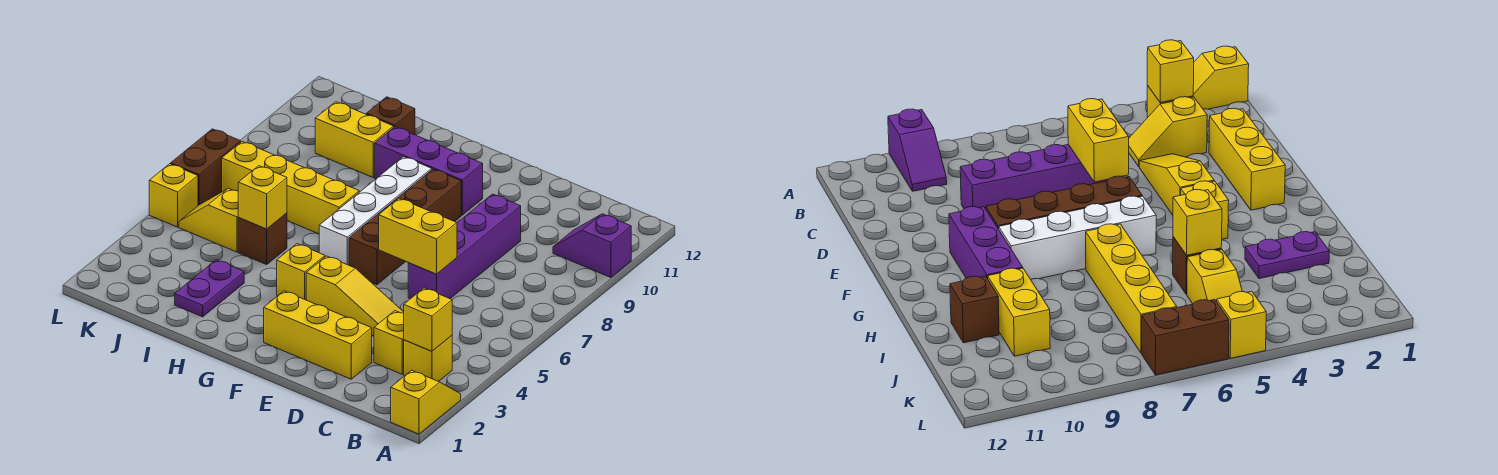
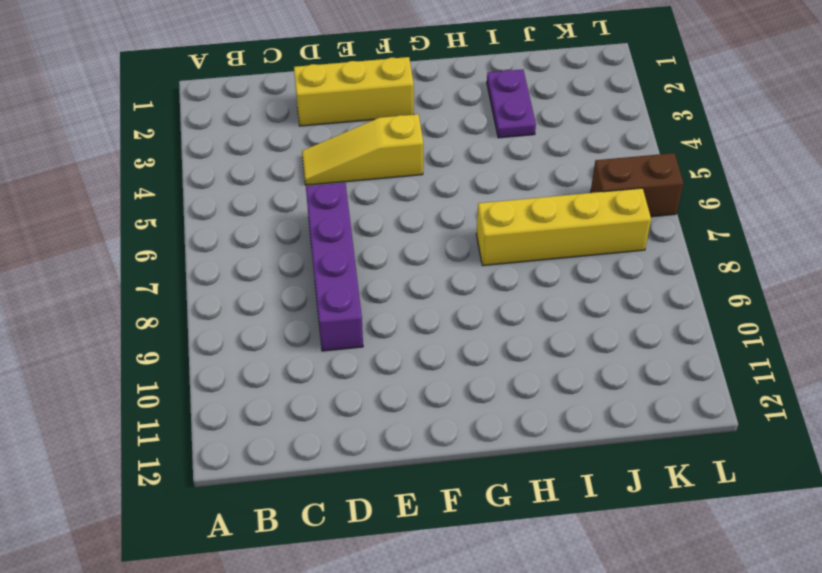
brown brick K6:L6 level 1 -> brown brick L6:L7 level 1
none -> yellow slope A1:A2 level 1 top 1
none -> purple slope A10:B10 level 1 top A
none -> yellow brick B3 level 1

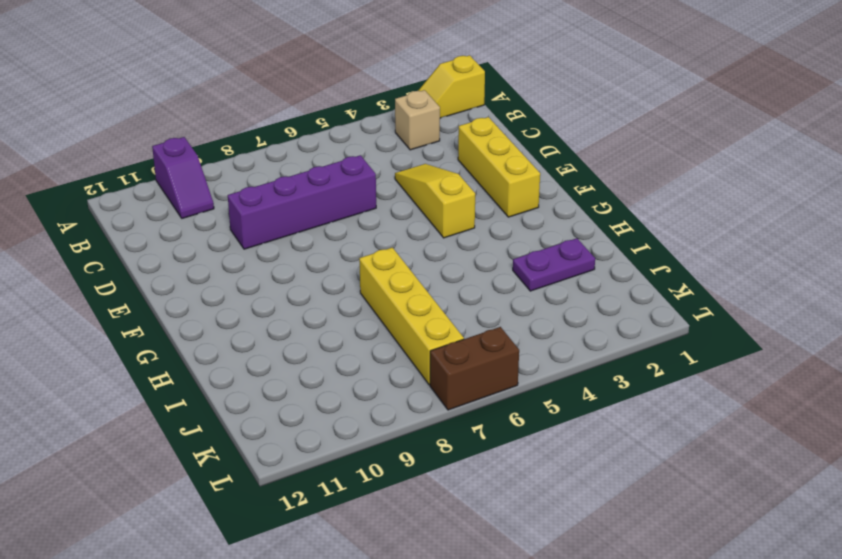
tan brick B3 level 1 -> yellow brick B3 level 1
none -> yellow slope C3:C4 level 1 top 3
none -> brown brick F6:F9 level 1
none -> purple brick F10:H10 level 1

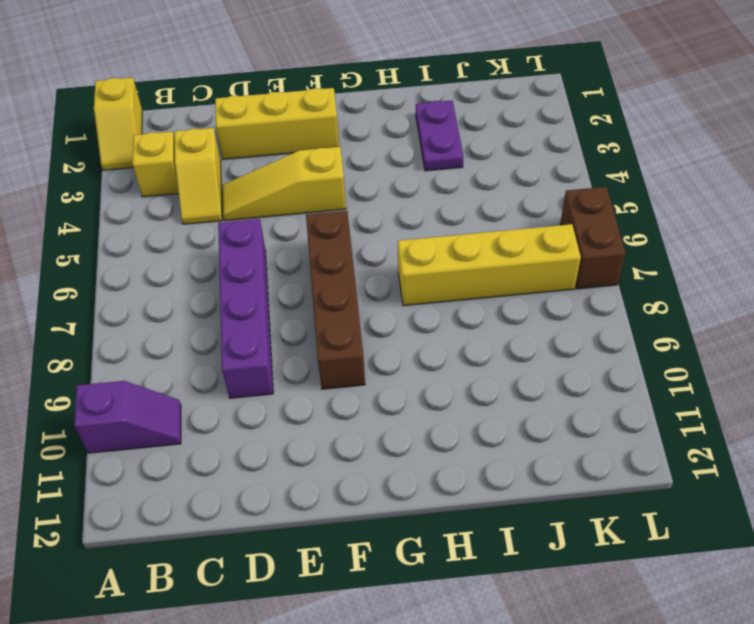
none -> purple brick F10:H10 level 1
none -> yellow brick G4 level 1
none -> white brick G6:G9 level 1

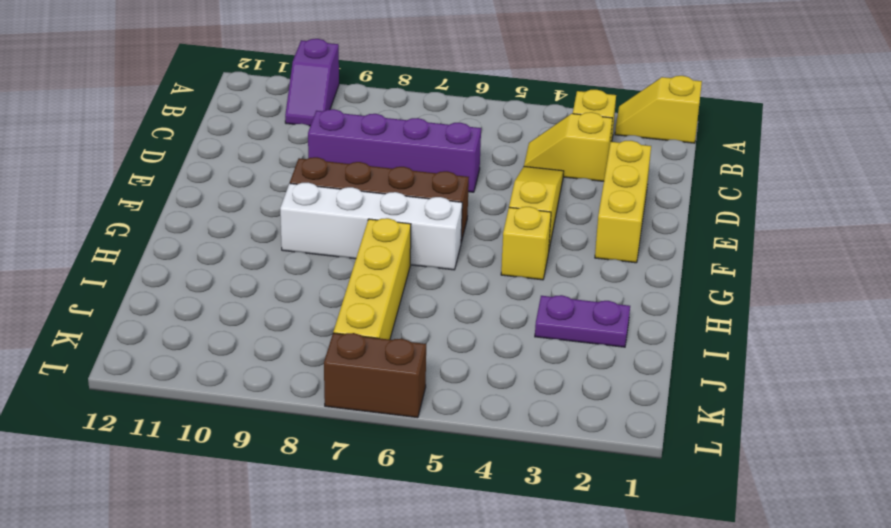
none -> purple brick F10:H10 level 1
none -> brown brick I5 level 1
none -> yellow brick I10:J10 level 1

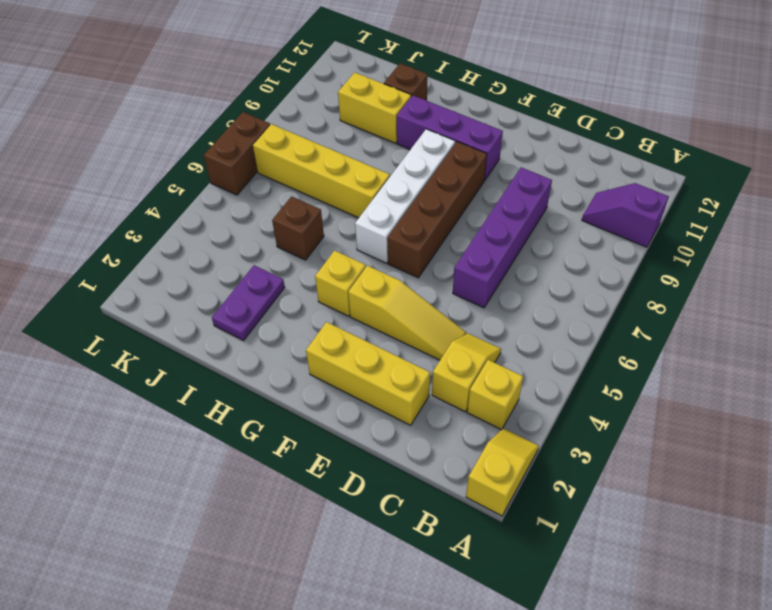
none -> yellow slope J5:K5 level 1 top J
none -> yellow brick L5 level 1
none -> yellow brick B3 level 2

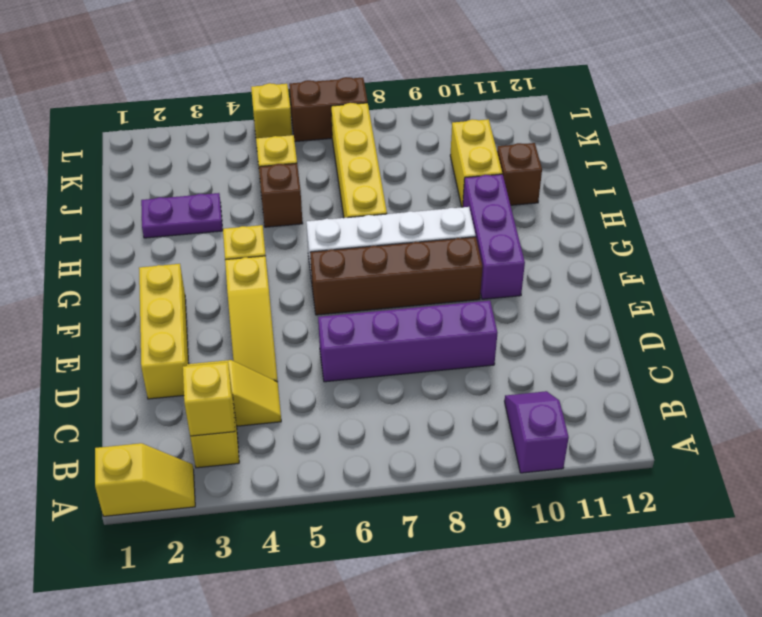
none -> yellow brick D6:E6 level 2
none -> yellow brick I5 level 2

